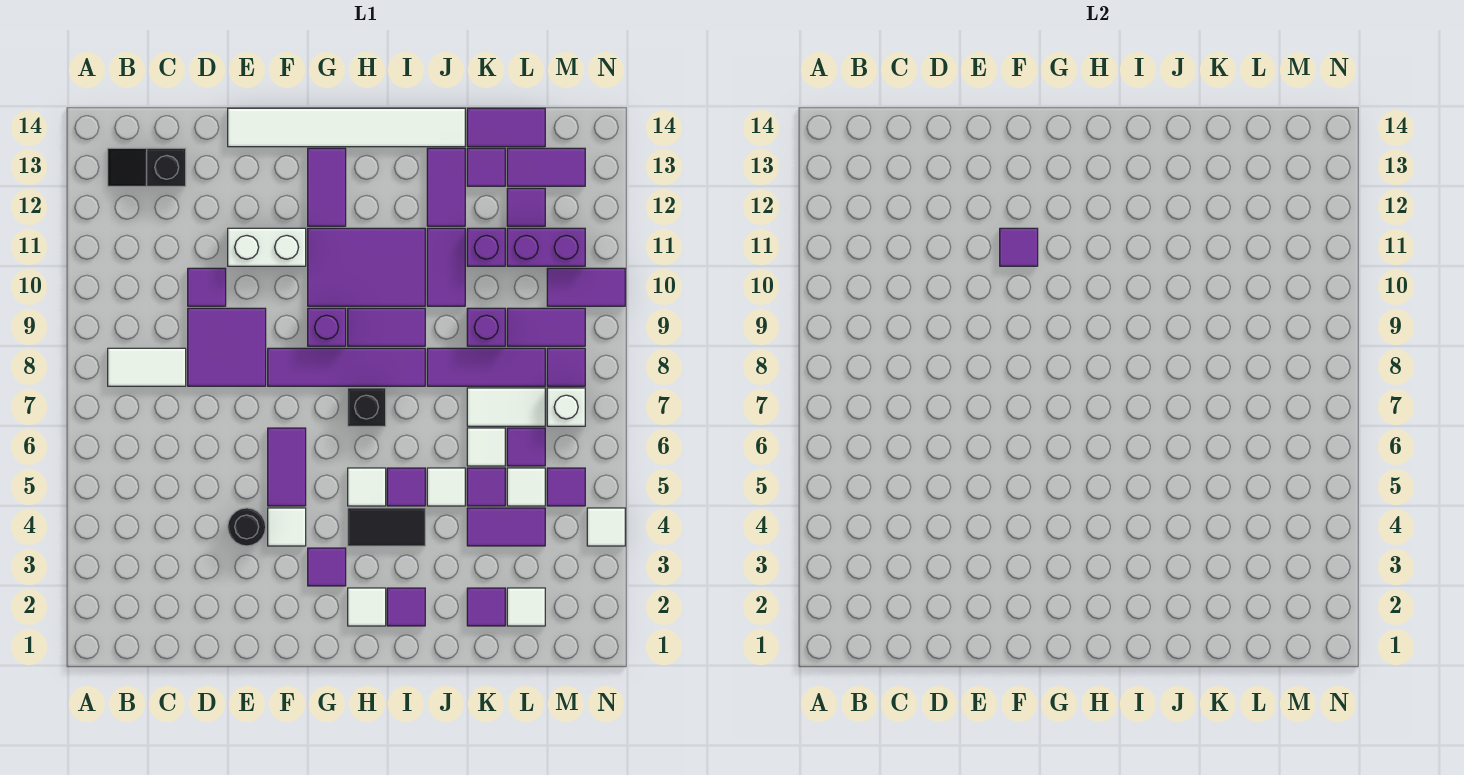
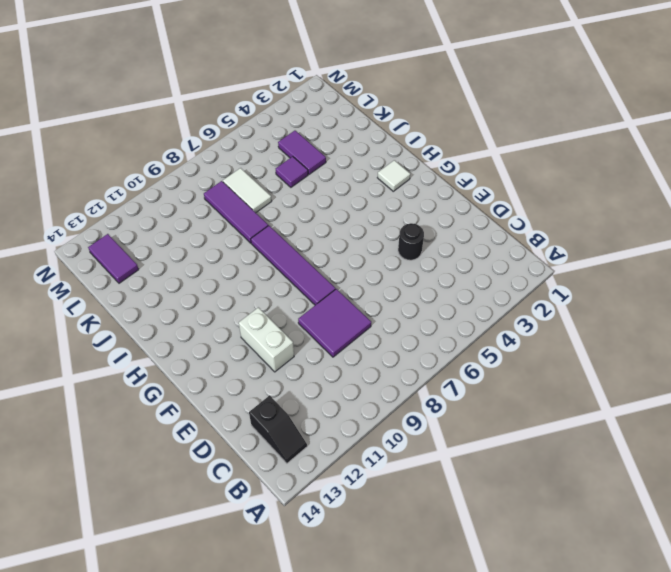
none -> white tile B8:C8 level 1
none -> purple tile D10 level 1
none -> white tile E14:J14 level 1
none -> white tile F4 level 1

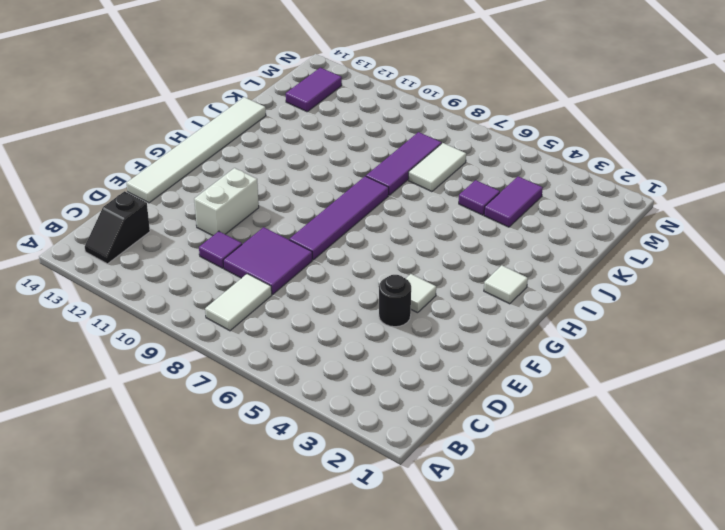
none -> purple tile F5:F6 level 1
none -> purple tile G3 level 1
none -> purple brick G9 level 1
none -> purple tile G10:I11 level 1

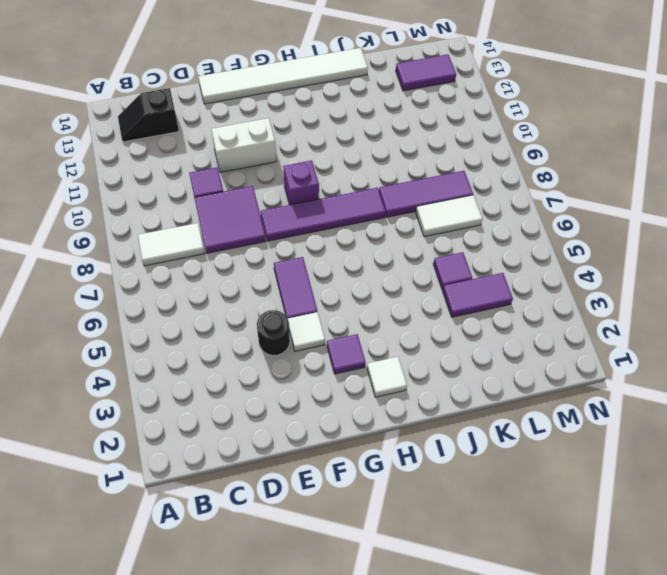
none -> purple tile G10:I11 level 1
none -> purple tile G12:G13 level 1
none -> black tile H4:I4 level 1
none -> white tile H5 level 1

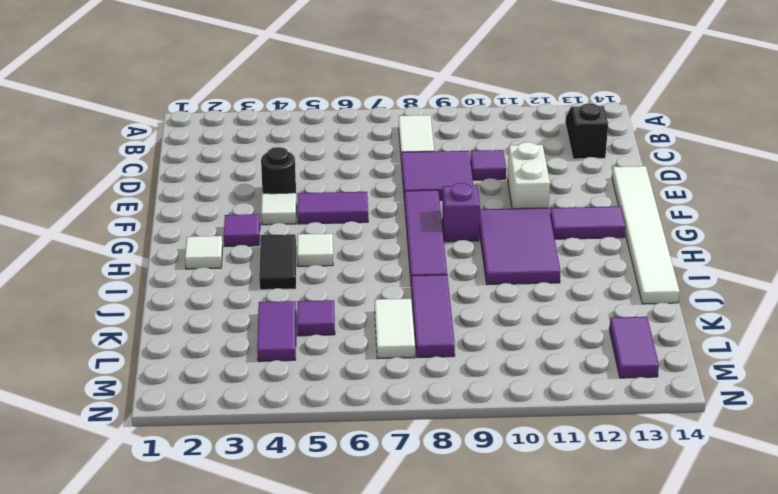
none -> black brick H7 level 1
none -> purple tile H9:I9 level 1
none -> purple tile I2 level 1
none -> purple tile I5 level 1

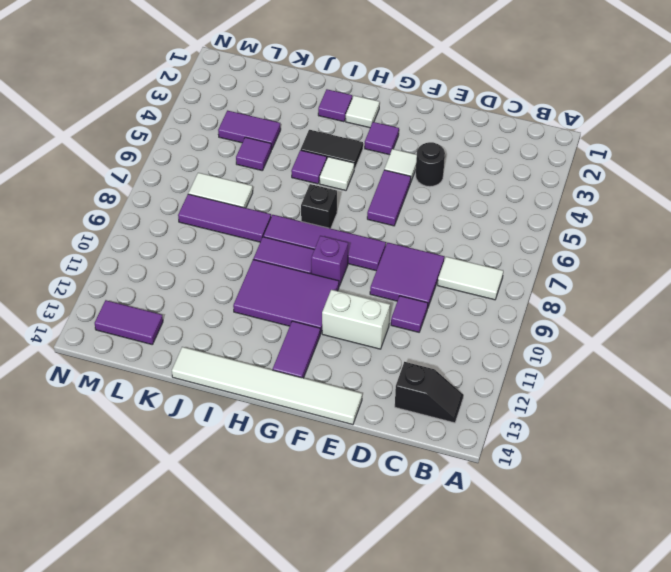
none -> white tile J5 level 1
none -> purple tile J10:J11 level 1
none -> purple tile J12:J13 level 1
none -> purple tile K2 level 1

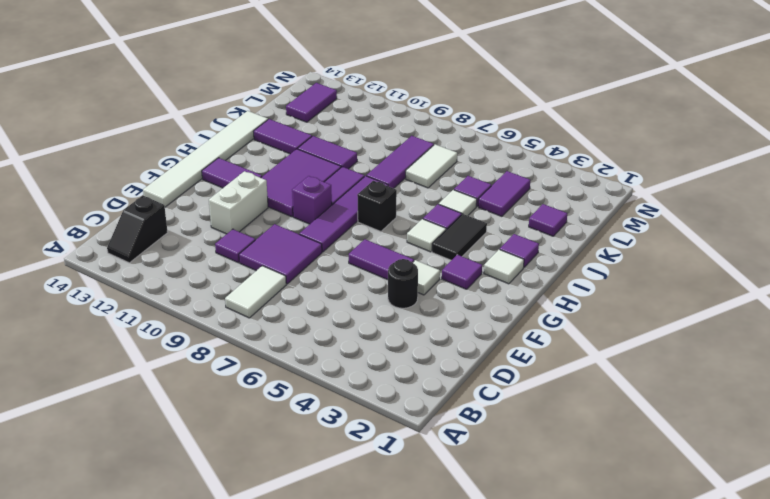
none -> white tile K6 level 1
none -> purple brick K9 level 1
none -> purple brick K11 level 1
none -> purple tile K13 level 1

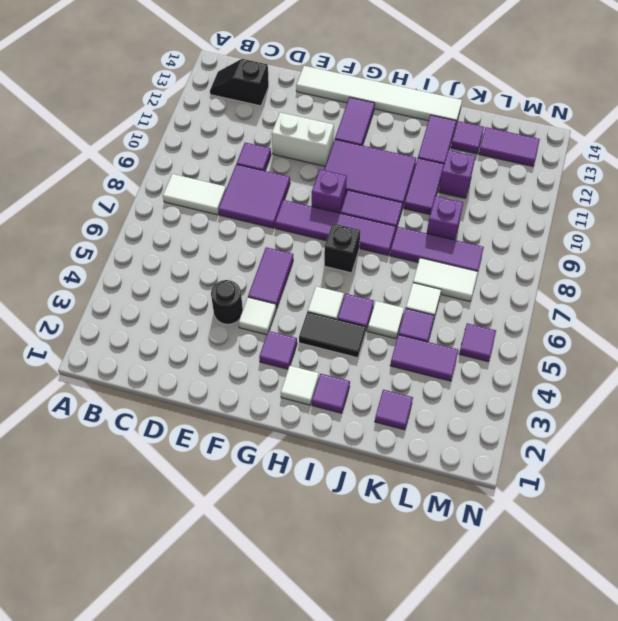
none -> purple tile K14:L14 level 1
none -> white tile L2 level 1
none -> white tile L5 level 1
none -> purple tile L6 level 1

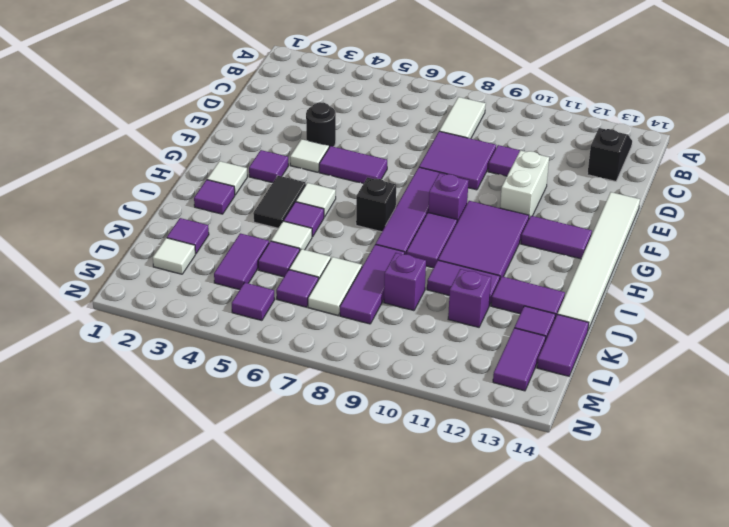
none -> white tile L5 level 1
none -> purple tile L9:M9 level 1
none -> purple brick L11:M11 level 1
none -> purple tile L12 level 1

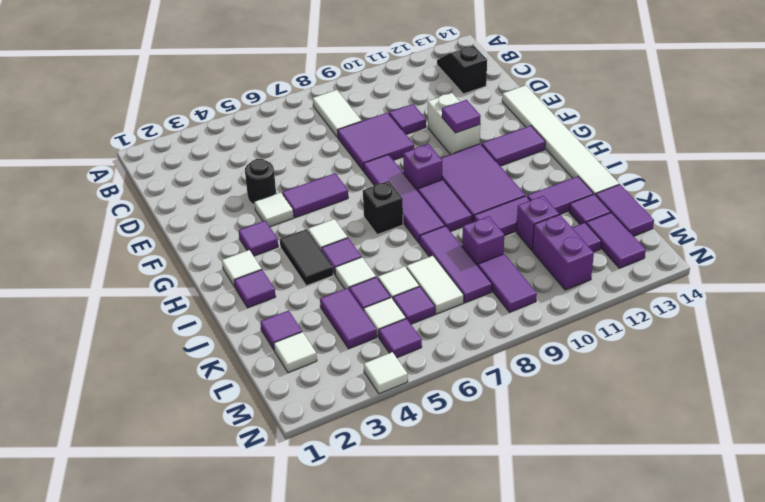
none -> white brick M7 level 1
none -> purple tile M8 level 1
none -> purple tile M10:N10 level 1

